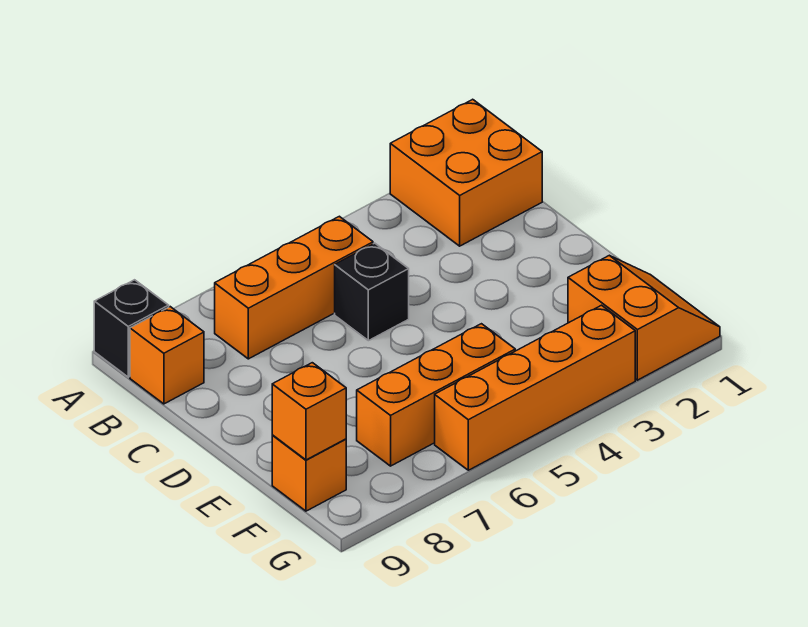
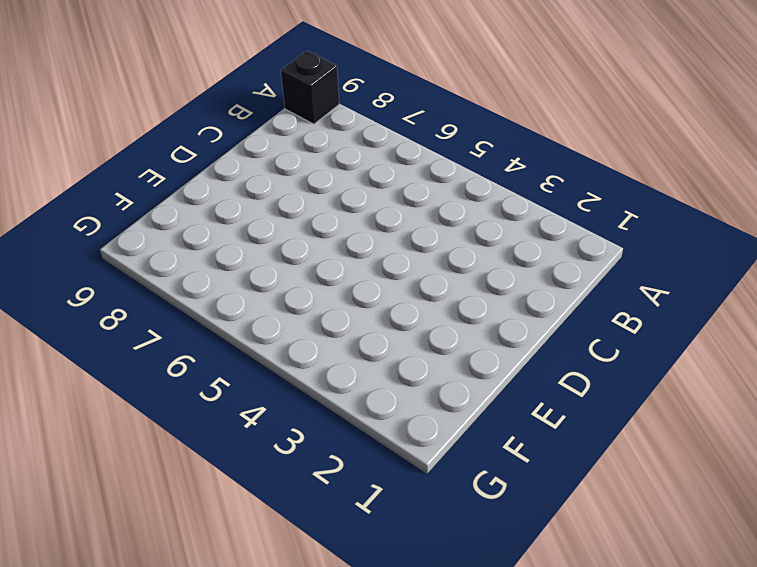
none -> orange brick A1:B2 level 1
none -> orange brick B5:B7 level 1

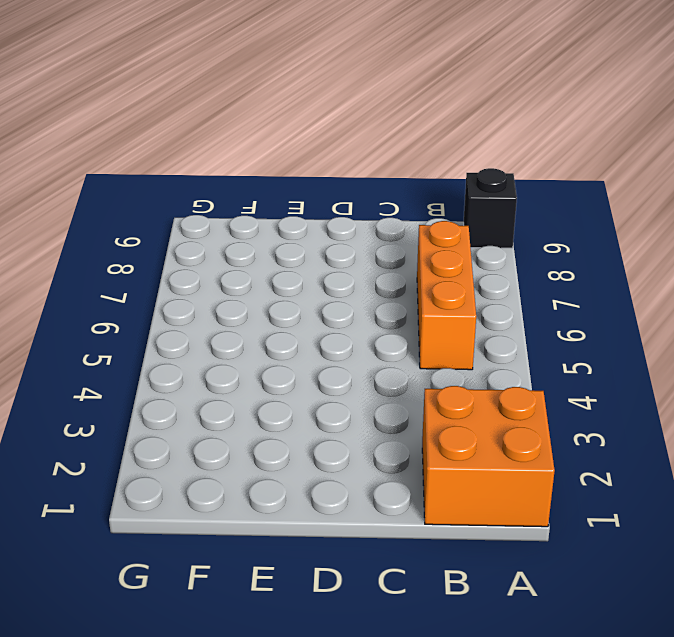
none -> orange brick B9 level 1
none -> black brick C5 level 1

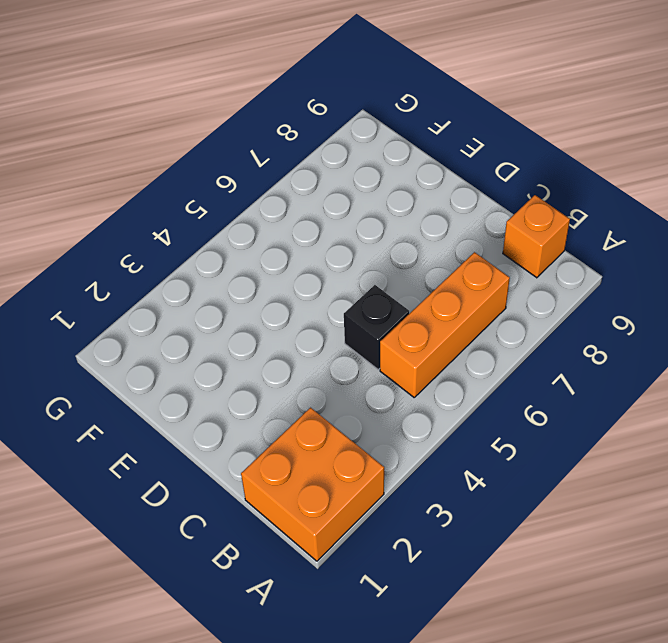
none -> black brick A9 level 1
none -> orange slope F1:G2 level 1 top 2

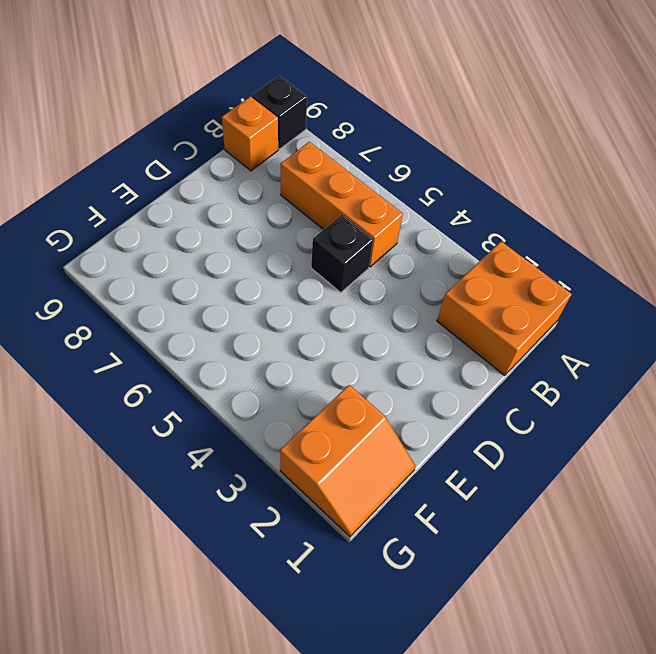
none -> orange brick F5:F7 level 1
none -> orange brick F9 level 1

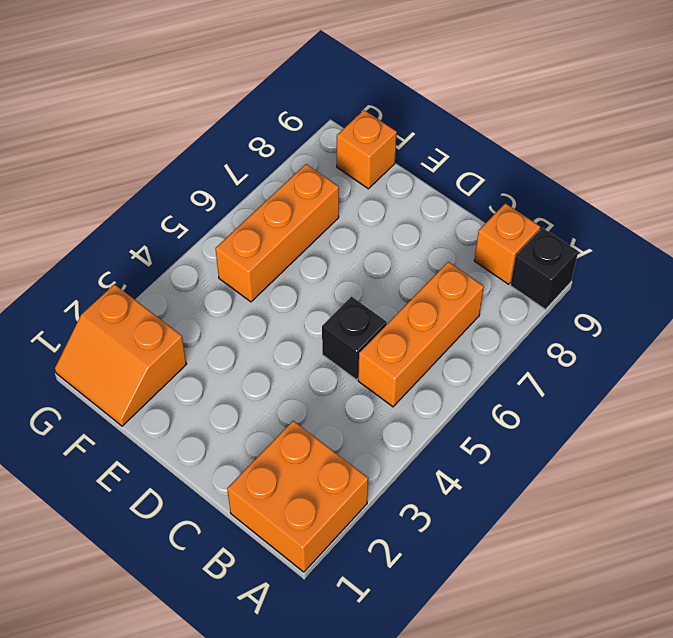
none -> orange brick G3:G6 level 1
none -> orange brick F9 level 2

